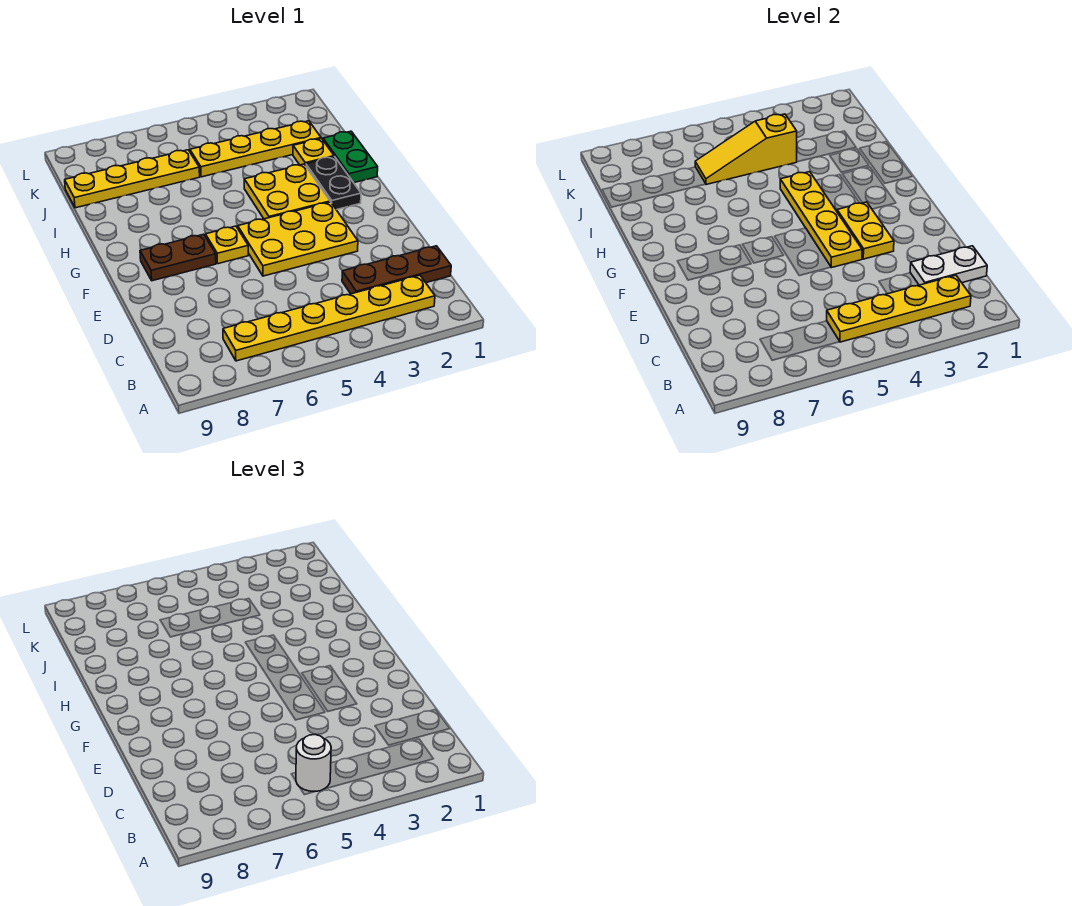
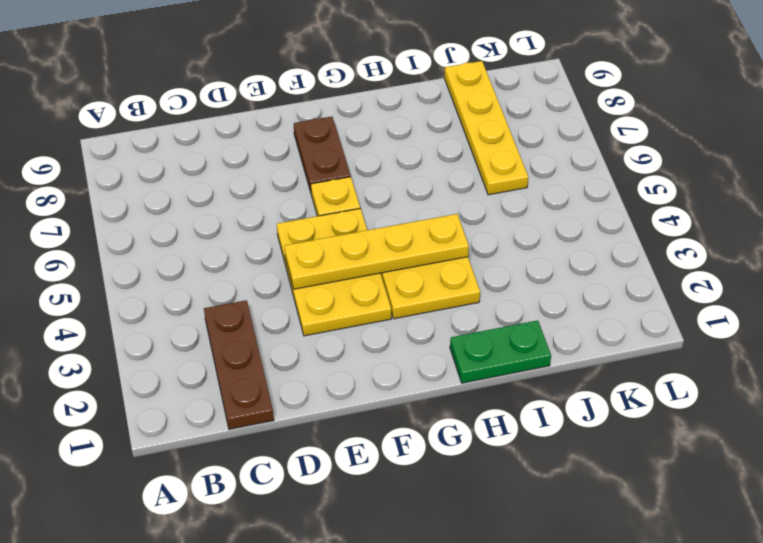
none -> yellow plate B2:B7 level 1
none -> black plate G2:H2 level 1
none -> yellow plate I2 level 1

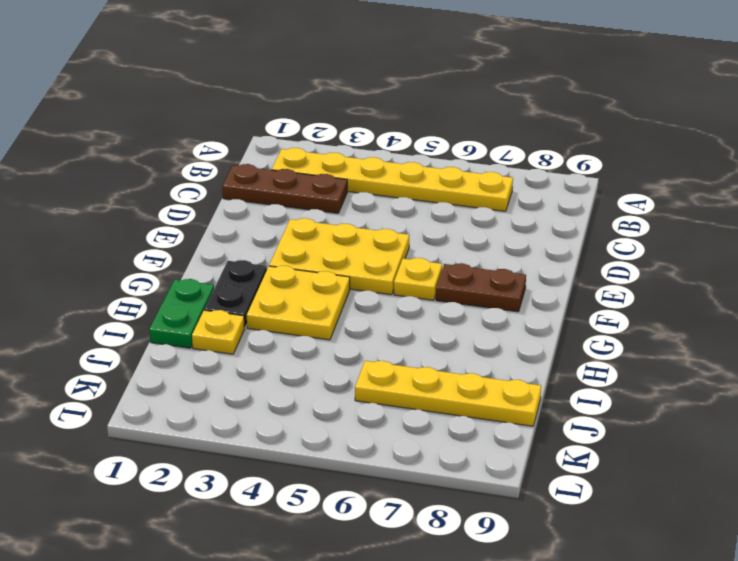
none -> yellow plate J2:J5 level 1
none -> yellow plate B2:B5 level 2
none -> white plate C1:C2 level 2

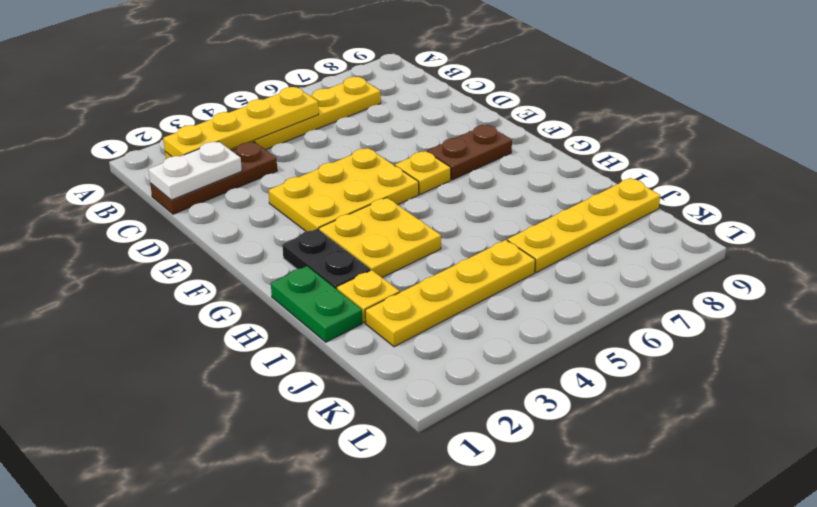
none -> yellow plate E3:F3 level 2
none -> yellow plate E4:H4 level 2
none -> yellow slope J4:J6 level 2 top 4

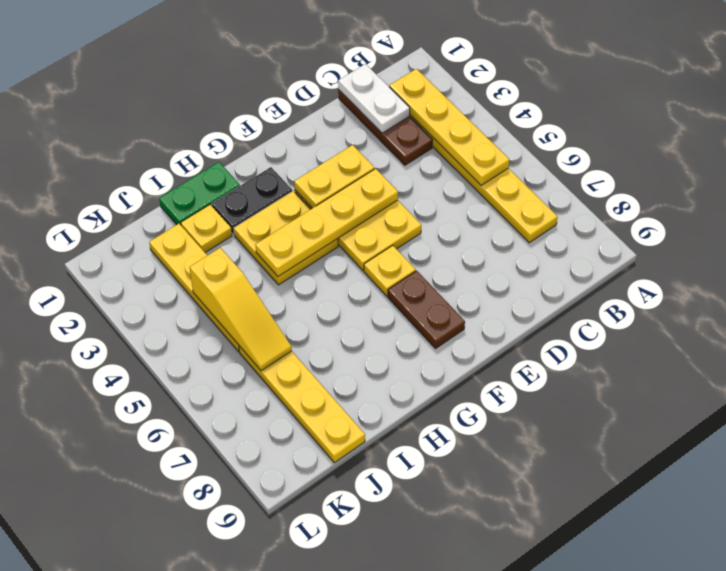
none -> white round brick B5 level 3

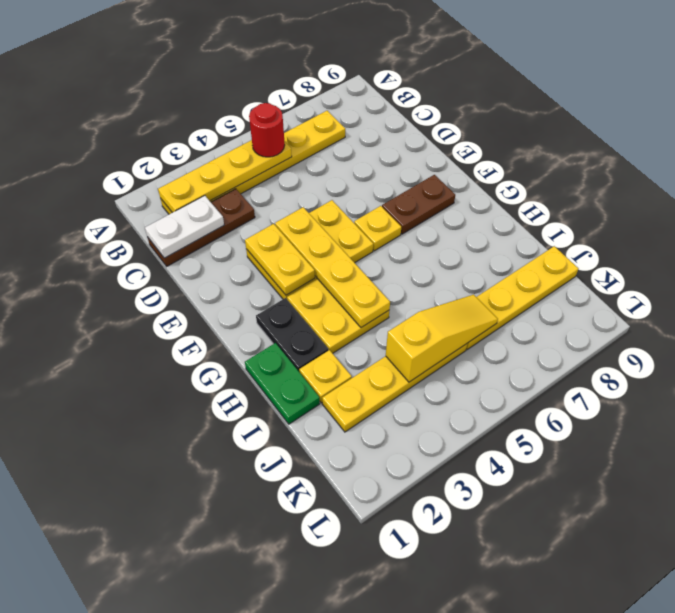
red round brick B5 level 3 -> white round brick B5 level 3

